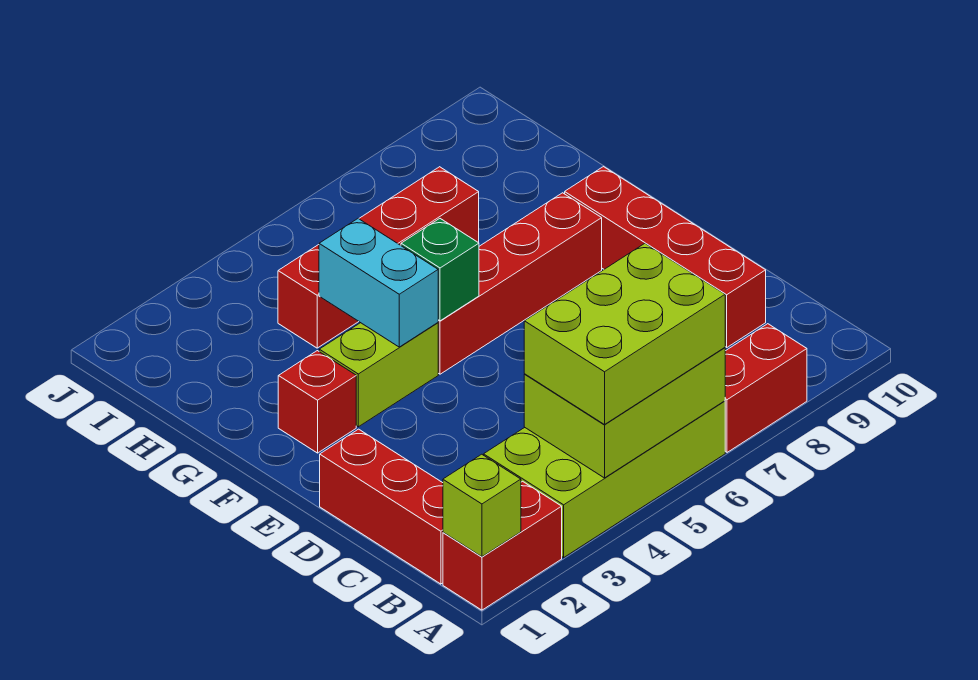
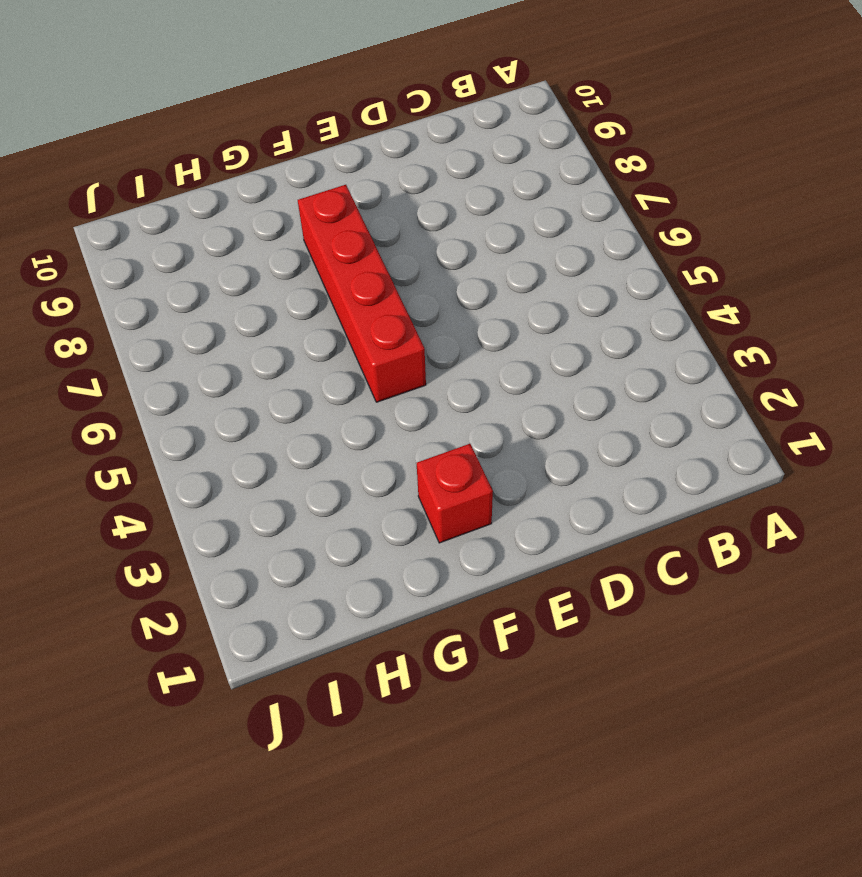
none -> red brick A1:A2 level 1
none -> lime brick A3:B6 level 1
none -> red brick A7:A8 level 1

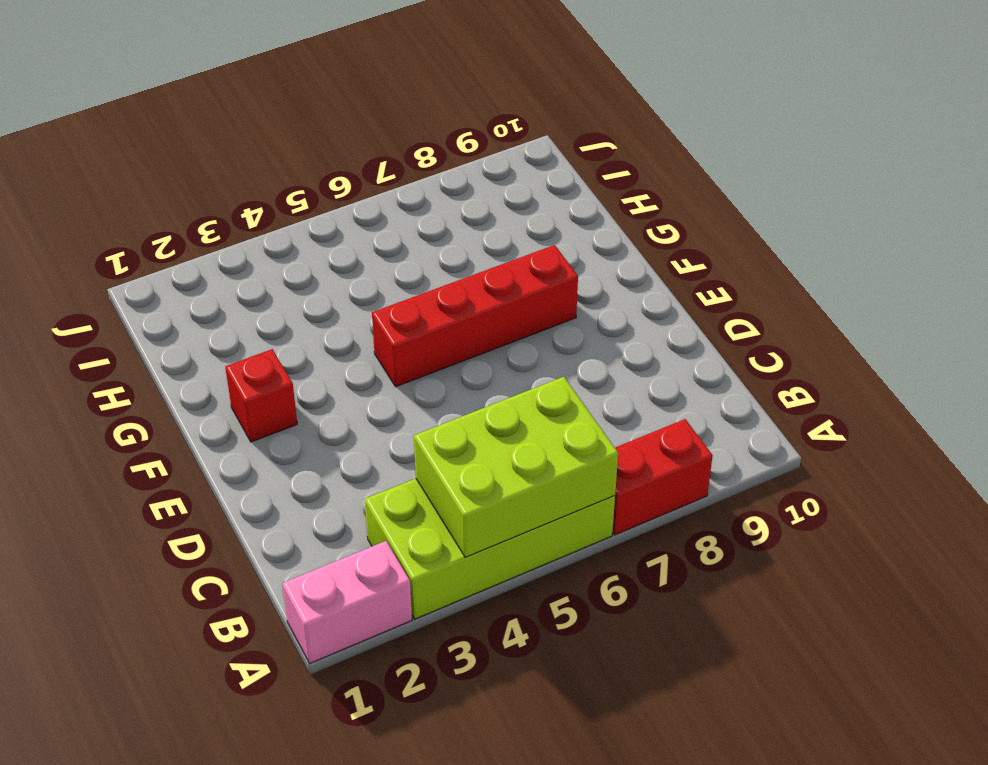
pink brick A1:A2 level 1 -> red brick A1:A2 level 1
none -> red brick B1:D1 level 1
none -> red brick C9:F9 level 1
none -> lime brick F3:F4 level 1

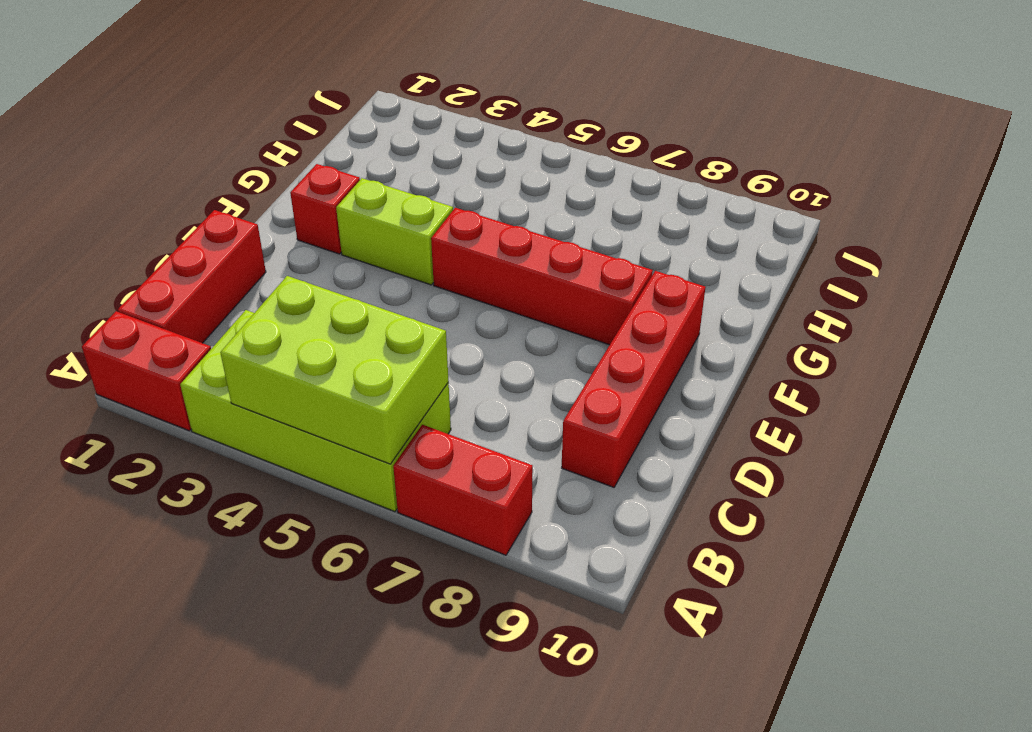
none -> red brick H4:H7 level 1
none -> lime brick A1 level 2
none -> cyan brick F4:G4 level 2

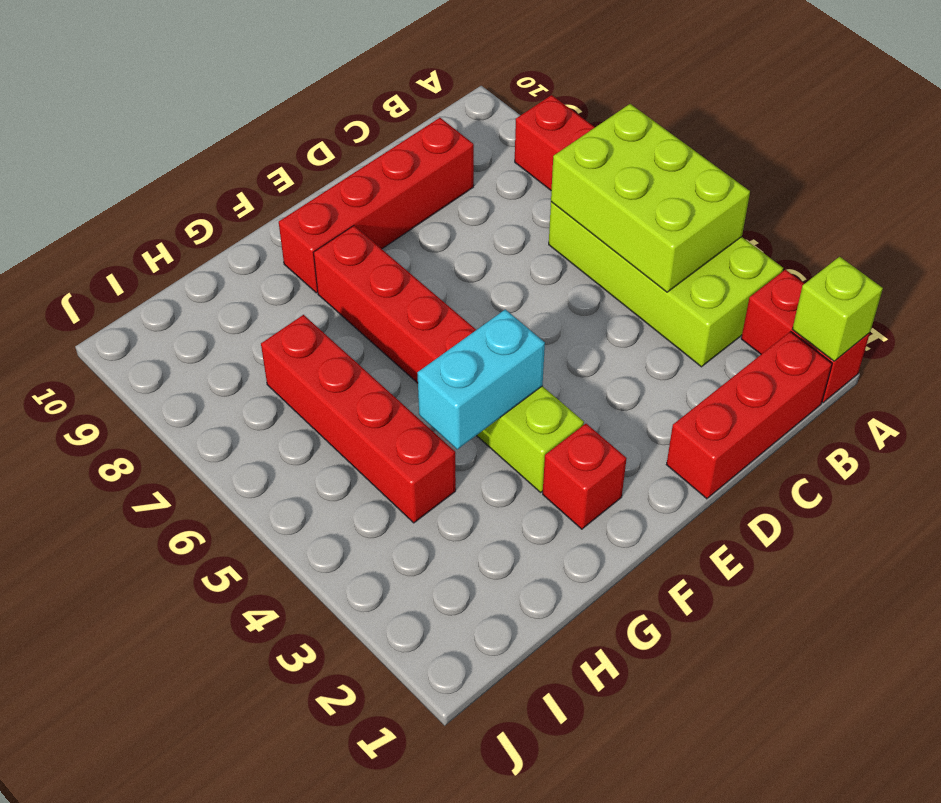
none -> green brick F5 level 2
none -> lime brick A4:B6 level 3

